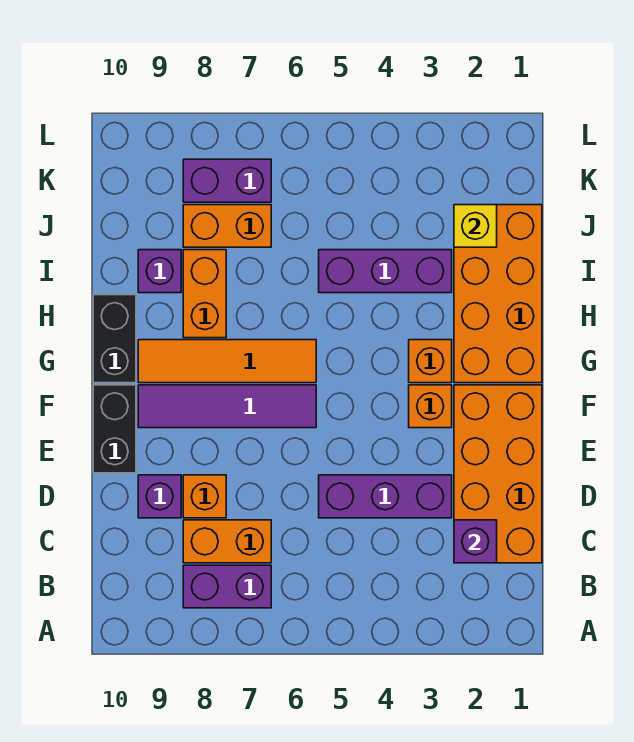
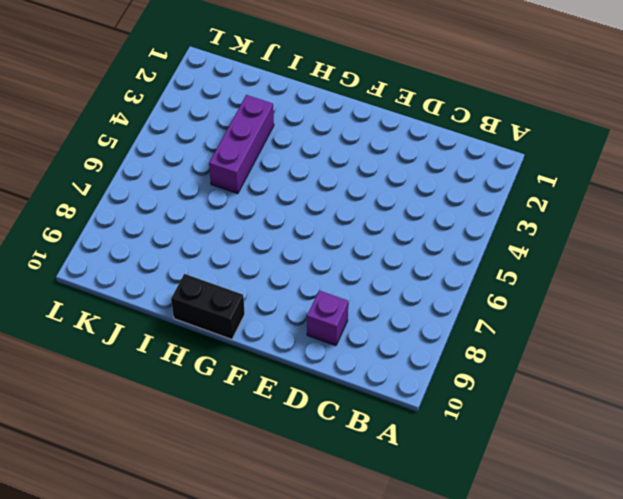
none -> purple brick B7:B8 level 1
none -> orange brick C1:F2 level 1
none -> orange brick C7:C8 level 1

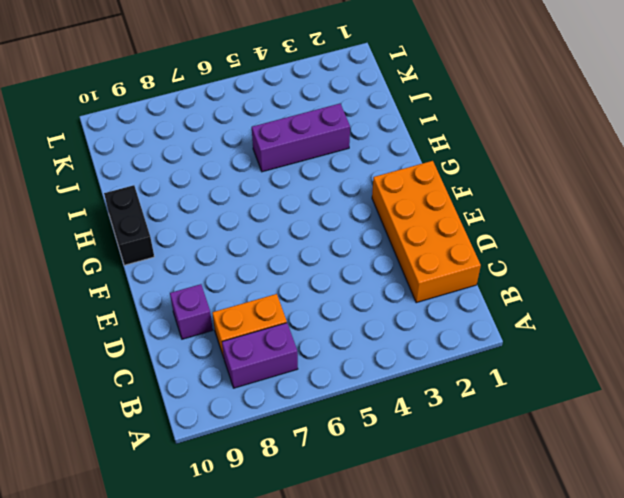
none -> purple brick D3:D5 level 1
none -> orange brick D8 level 1
none -> black brick E10:F10 level 1

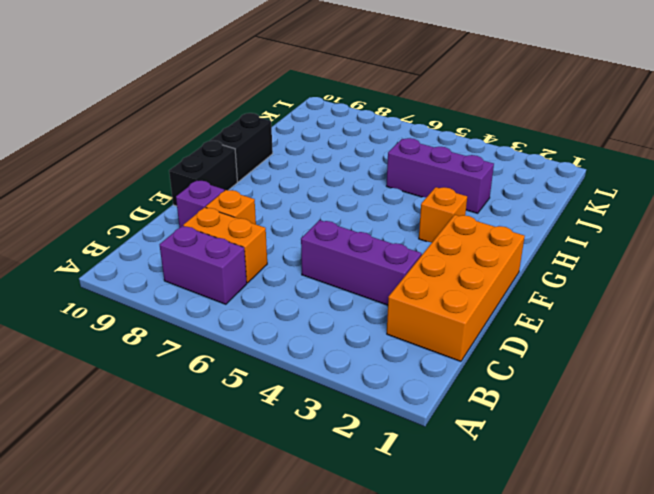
none -> orange brick F3 level 1
none -> purple tile F6:F9 level 1
none -> orange brick G1:J2 level 1

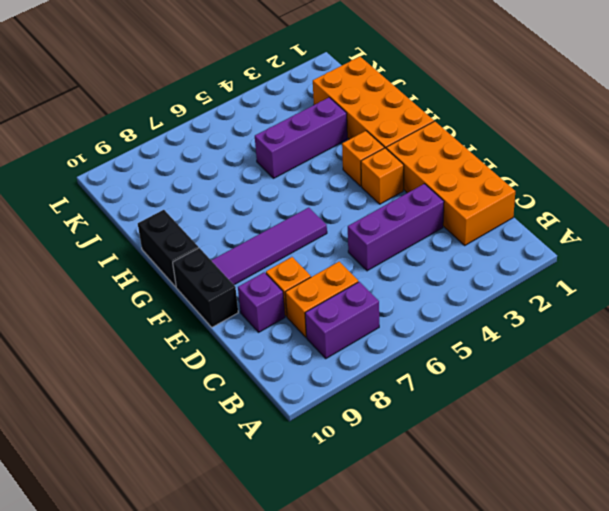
none -> orange tile G6:G9 level 1
none -> orange brick H8:I8 level 1
none -> purple brick I9 level 1

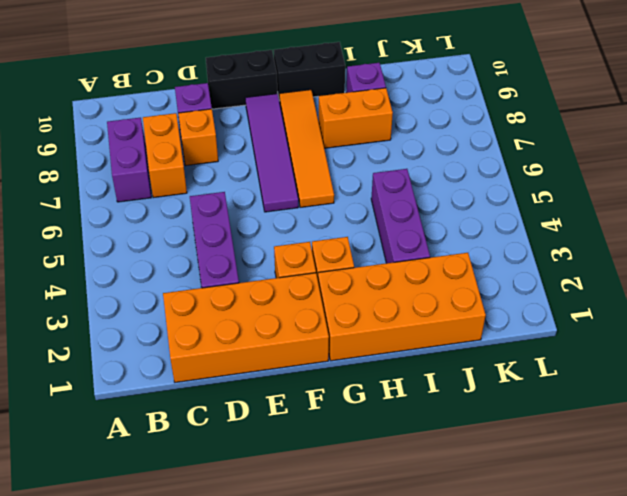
none -> orange brick J7:J8 level 1
none -> purple brick K7:K8 level 1
none -> purple brick C2 level 2

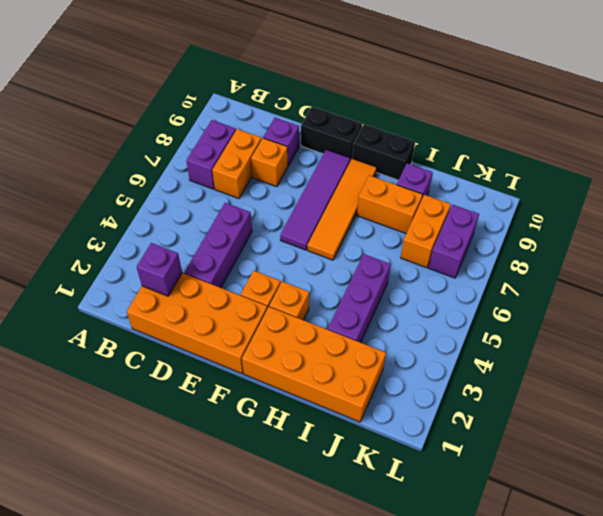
none -> yellow brick J2 level 2

